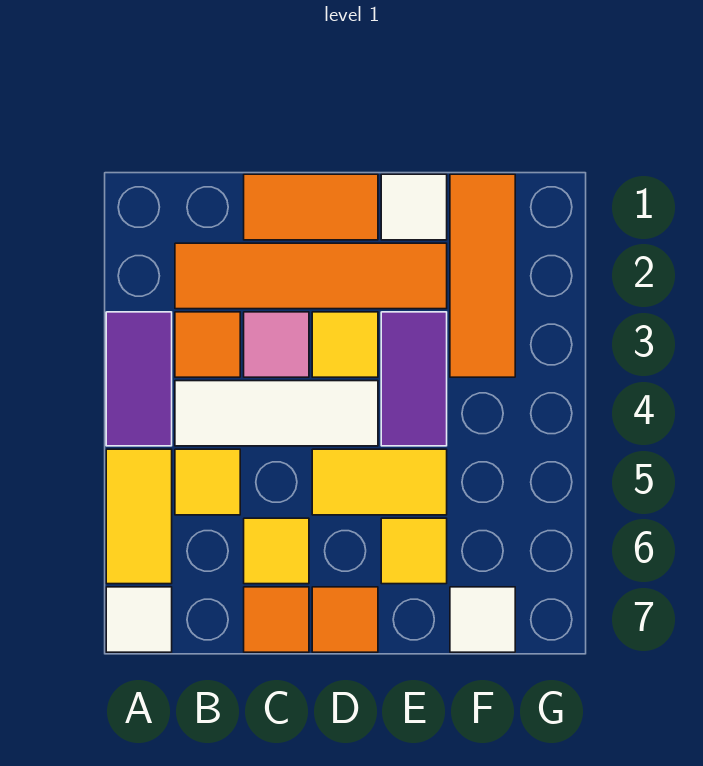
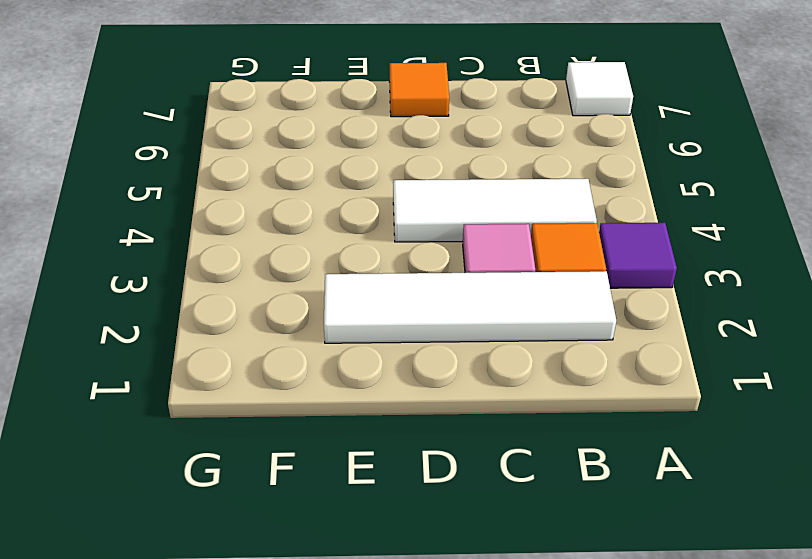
purple tile A3 level 1 -> purple tile A3:A4 level 1
white tile B2:E2 level 1 -> orange tile B2:E2 level 1
none -> yellow tile A5:A6 level 1
none -> yellow tile B5 level 1
none -> orange tile C1:D1 level 1

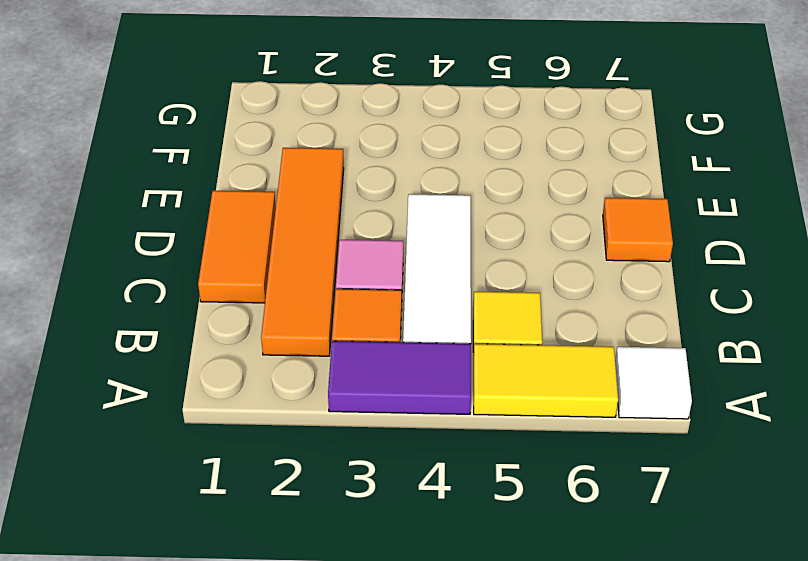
none -> yellow tile C6 level 1
none -> orange tile C7 level 1
none -> yellow tile D3 level 1

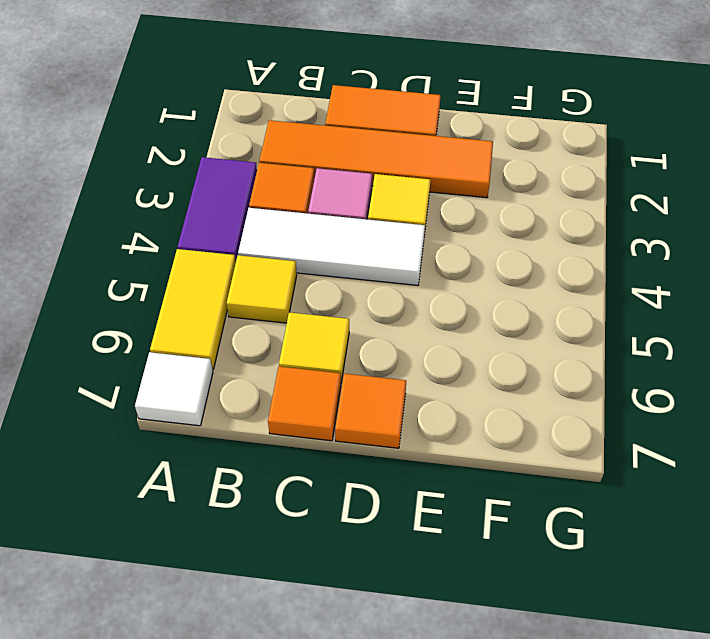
none -> yellow tile D5:E5 level 1
none -> white tile E1 level 1
none -> purple tile E3:E4 level 1

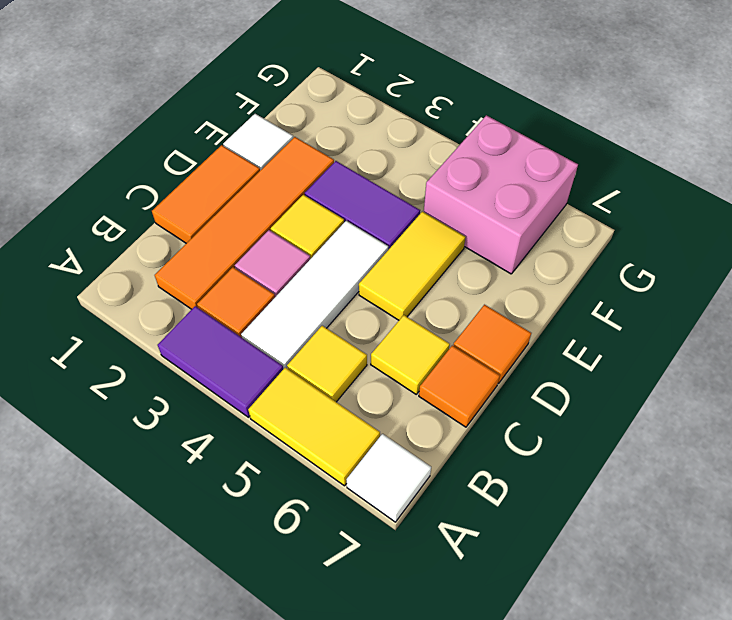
pink brick F5:G6 level 1 -> none
none -> yellow tile E6 level 1
none -> orange tile F1:F3 level 1
none -> white tile F7 level 1

